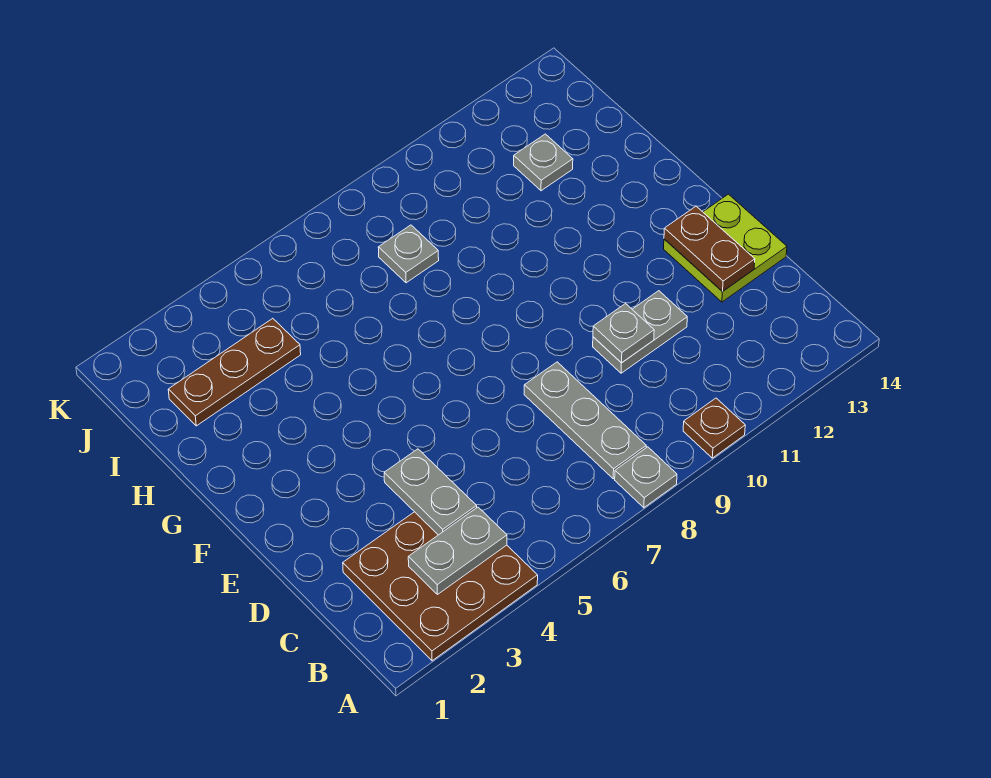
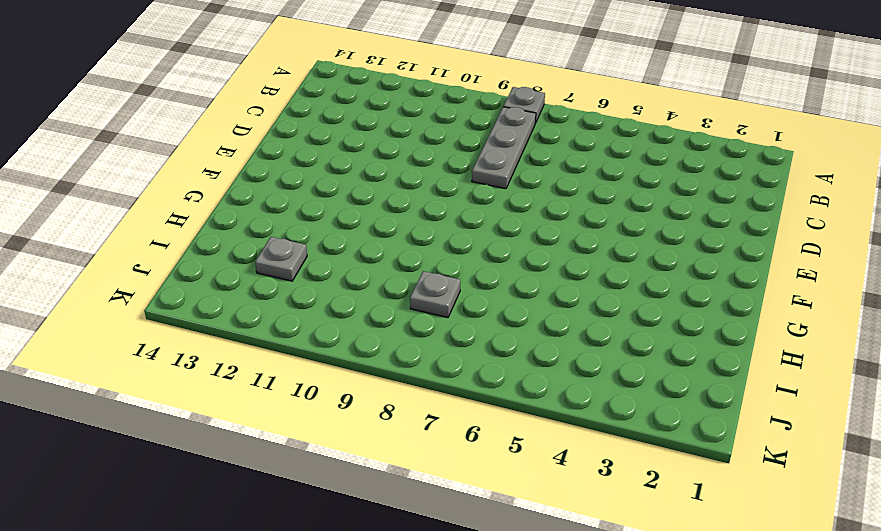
none -> brown plate A2:C4 level 1
none -> brown plate A10 level 1
none -> grey plate D10:D11 level 1

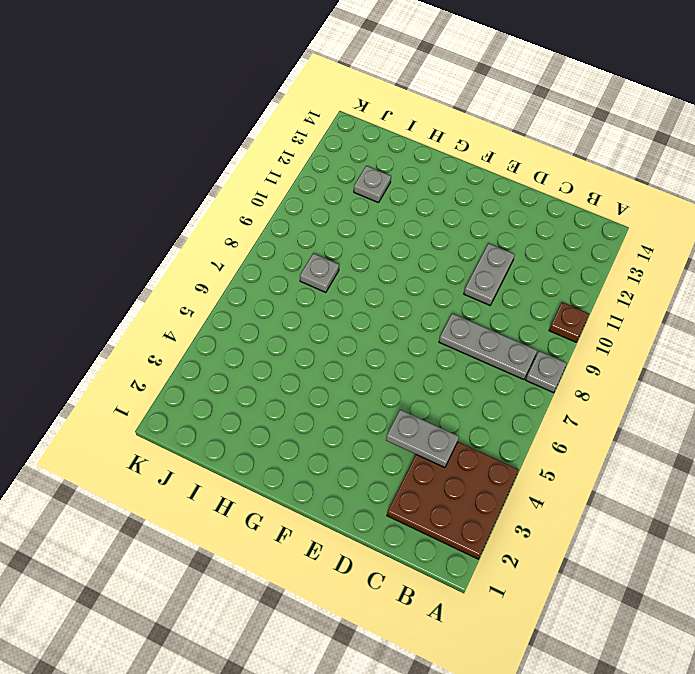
none -> lime plate D13:E14 level 1
none -> brown plate I2:I4 level 1
none -> grey plate B3:B4 level 2

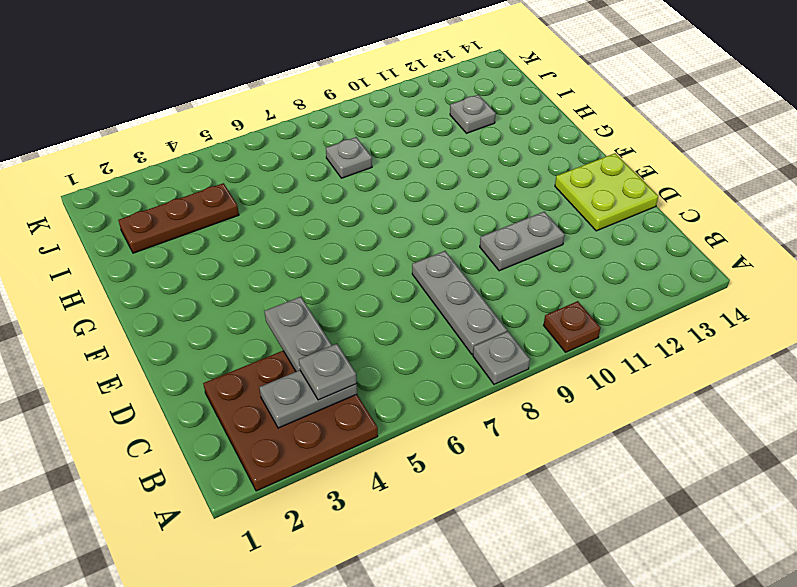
grey plate B4 level 3 -> grey plate D10 level 2
none -> brown plate D13:E13 level 2

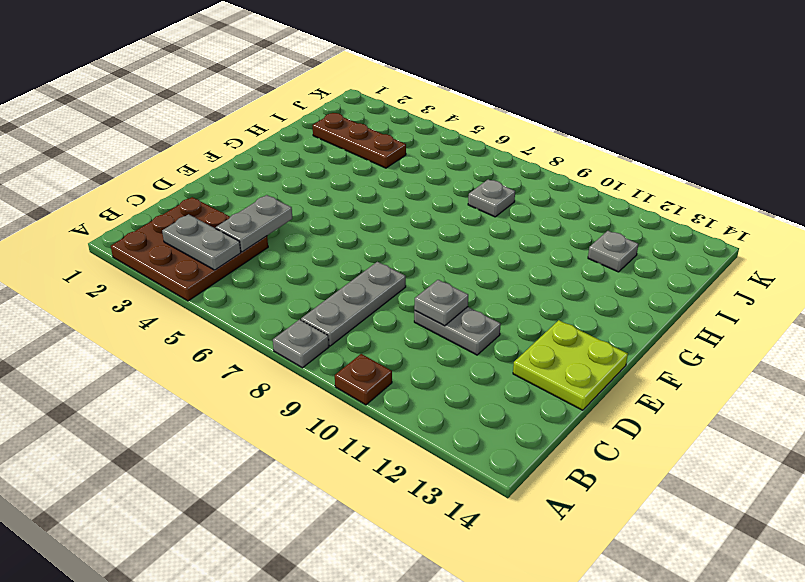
none -> brown plate D13:E13 level 2

